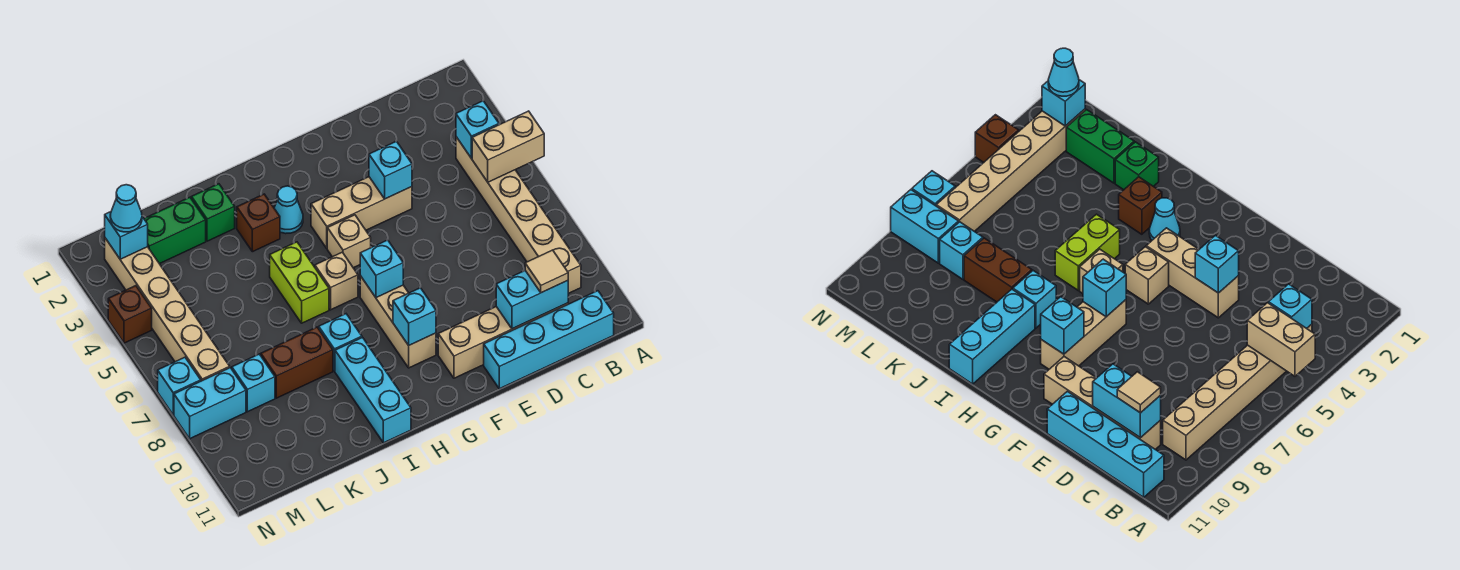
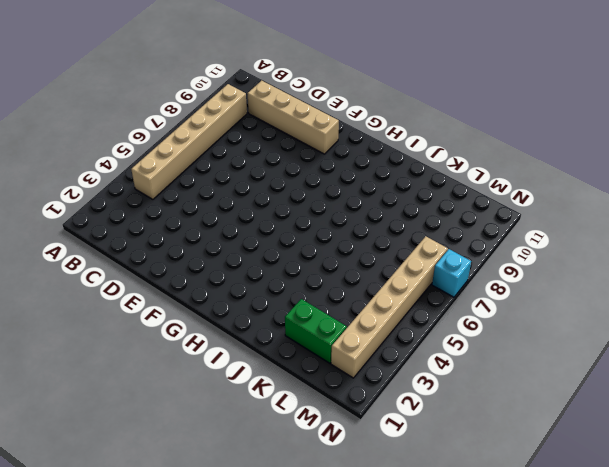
none -> cyan brick B11:E11 level 1
none -> tan brick E4:G4 level 1
none -> tan brick G5 level 1

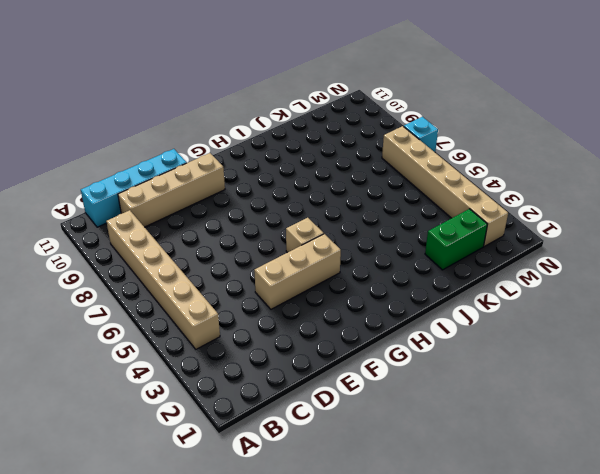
none -> tan brick G7:G9 level 1
none -> cyan cone H3 level 1
none -> tan brick H6 level 1

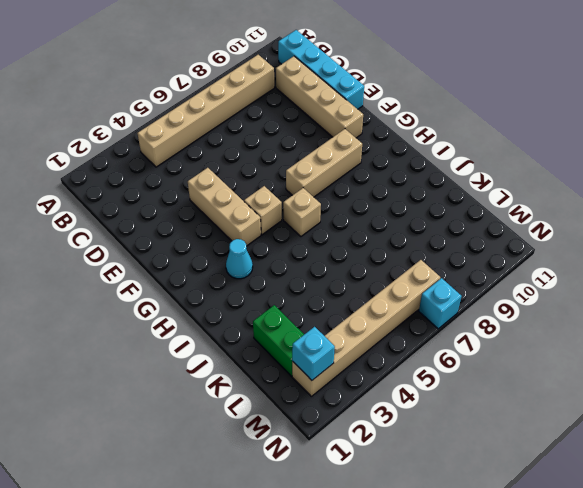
none -> brown brick I3 level 1
none -> lime brick I5:I6 level 1
none -> cyan brick I8 level 1

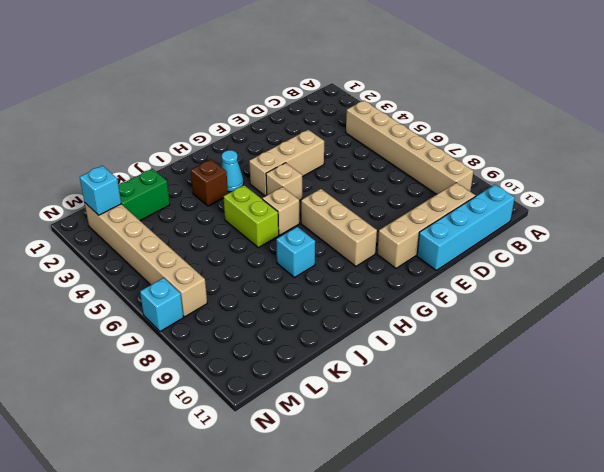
none -> cyan brick I9:I11 level 1
none -> green brick J2 level 1
none -> brown brick J8:K8 level 1

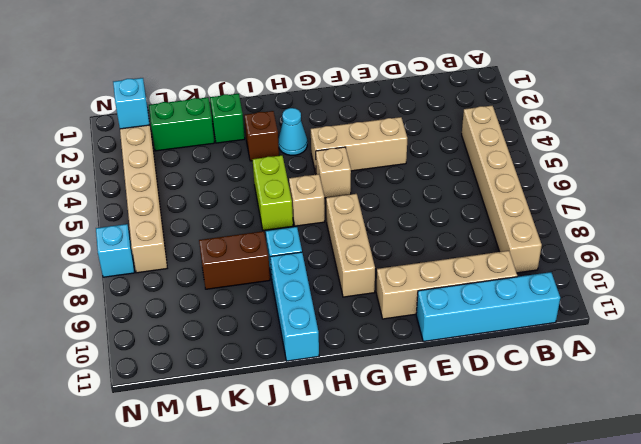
none -> cyan brick L8 level 1
none -> cyan brick M8:N8 level 1
none -> brown brick N4 level 1

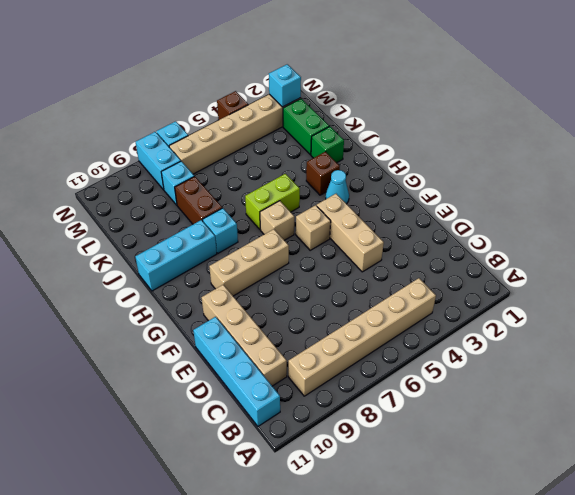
none -> tan brick A5:B5 level 2
none -> cyan brick B4 level 2
none -> cyan brick C10:D10 level 2

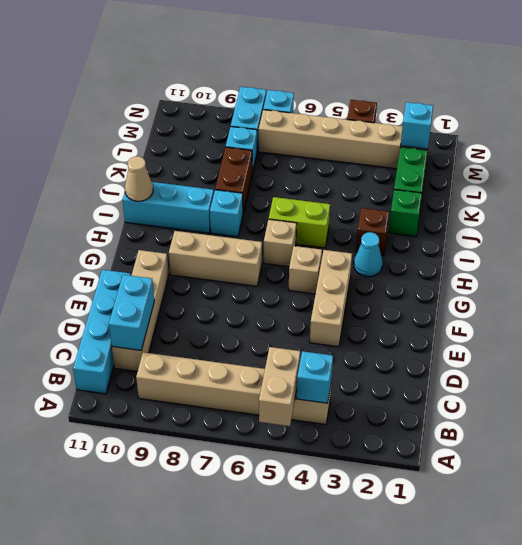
tan cone I11 level 2 -> none
none -> cyan brick E4 level 2
none -> cyan brick G7 level 2
none -> cyan brick G9 level 2

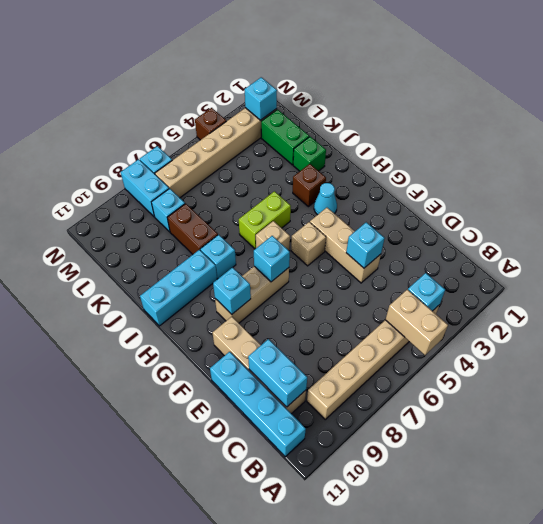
none -> tan tile C10 level 3
none -> cyan cone M2 level 3

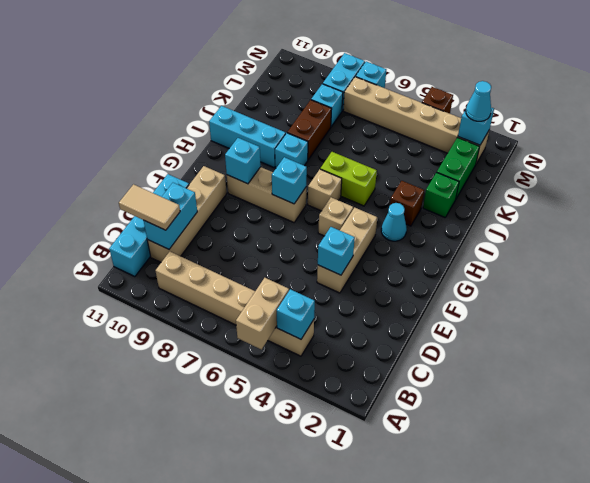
tan tile C10:C11 level 3 -> tan tile C10 level 3

